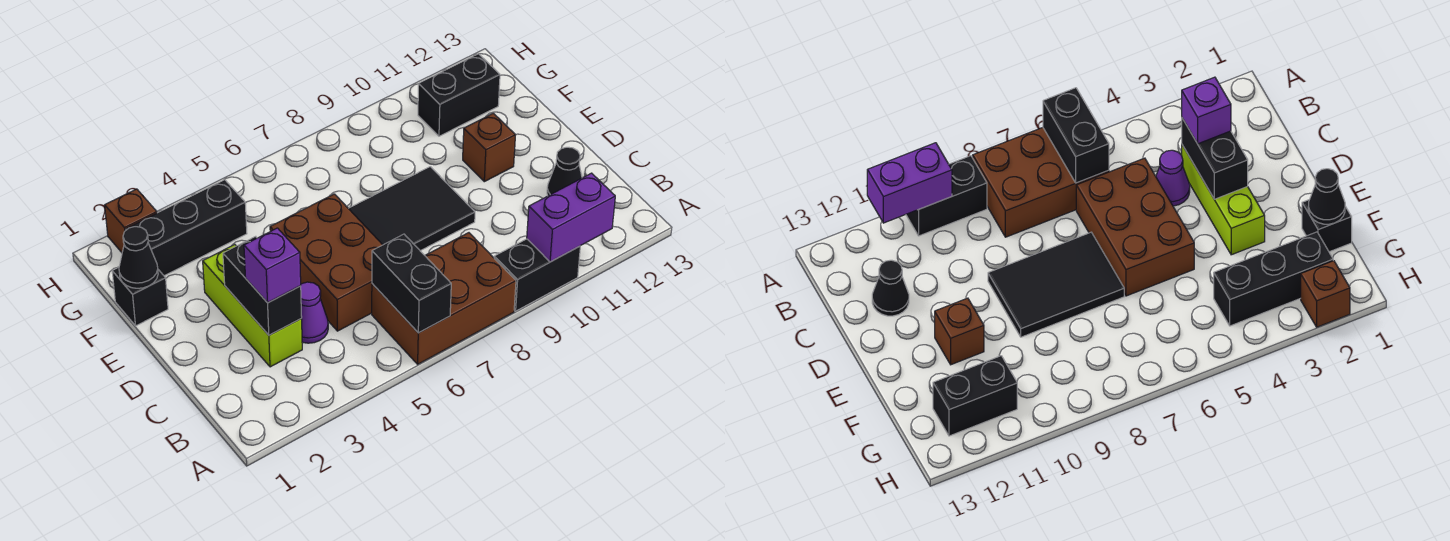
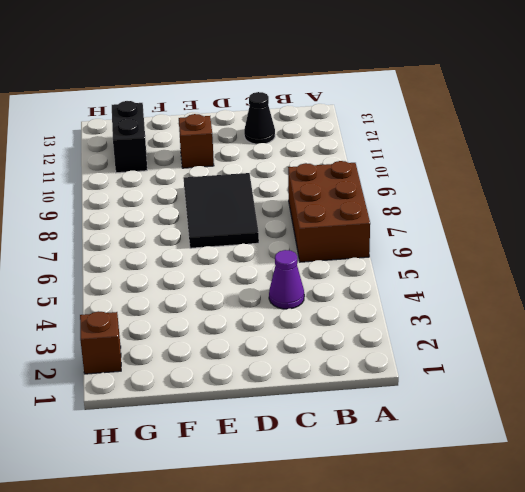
none -> black brick A9:A10 level 1
none -> lime brick C3:E3 level 1
none -> brown brick C5:E6 level 1

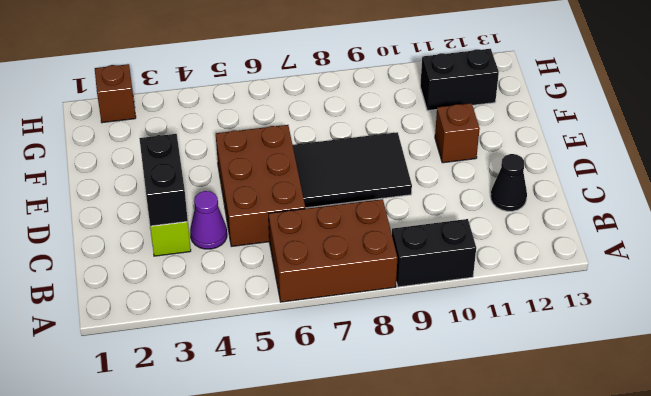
none -> black brick F1 level 1
none -> black brick G2:G4 level 1
none -> black brick A6:B6 level 2

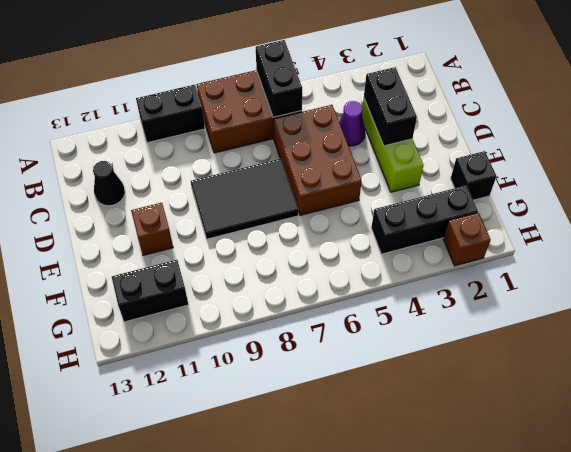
none -> purple brick A10:A11 level 2
none -> black cone F1 level 2
none -> purple brick C3 level 3

